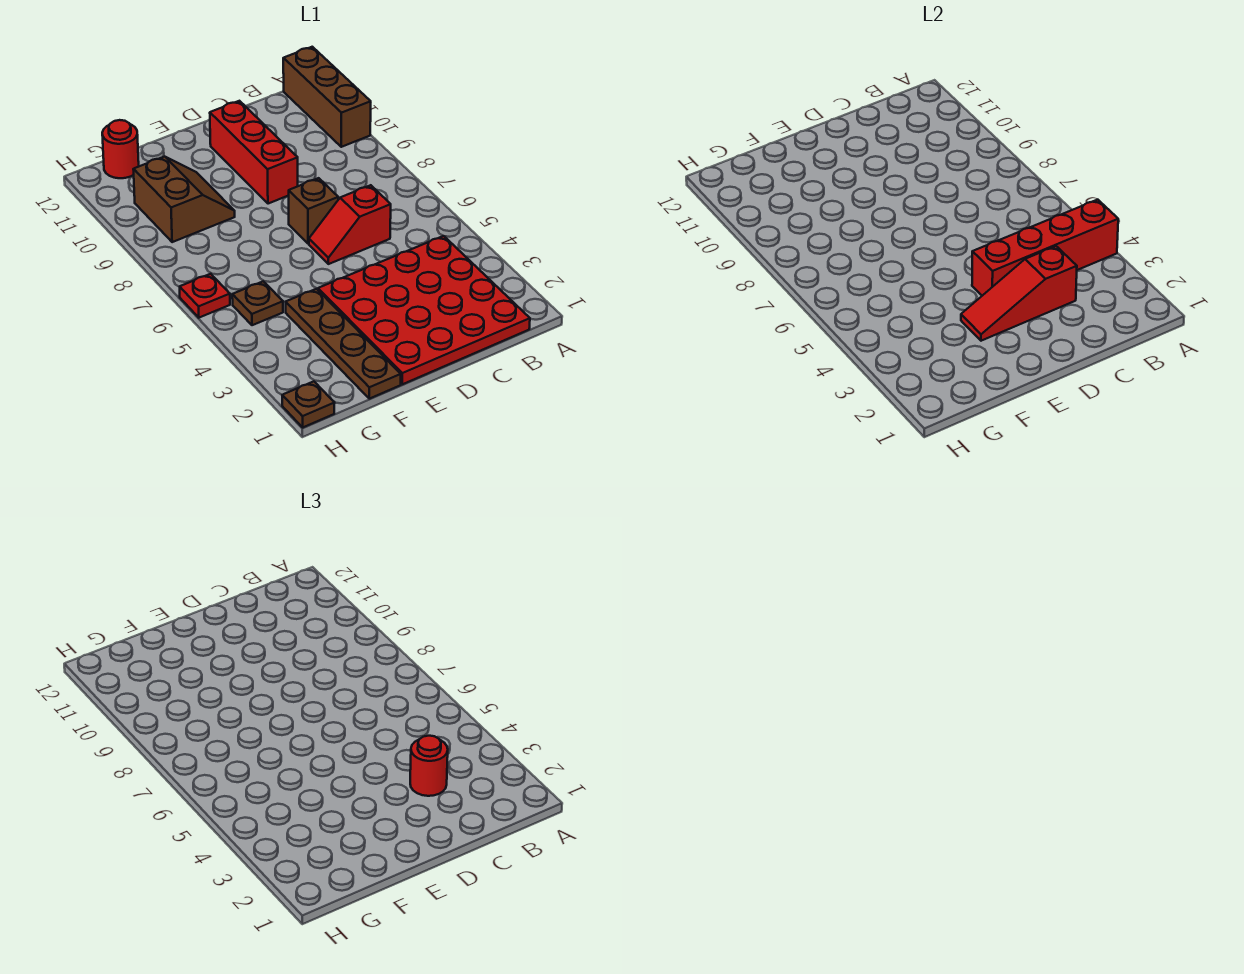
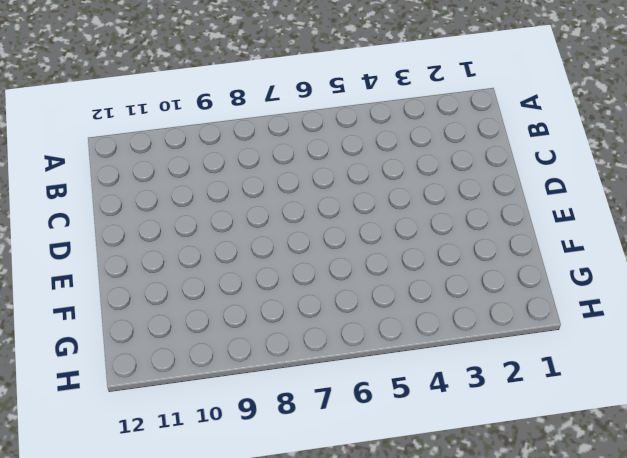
none -> brown brick A10:A12 level 1
none -> red plate B1:E4 level 1
none -> red slope C6:D6 level 1 top C

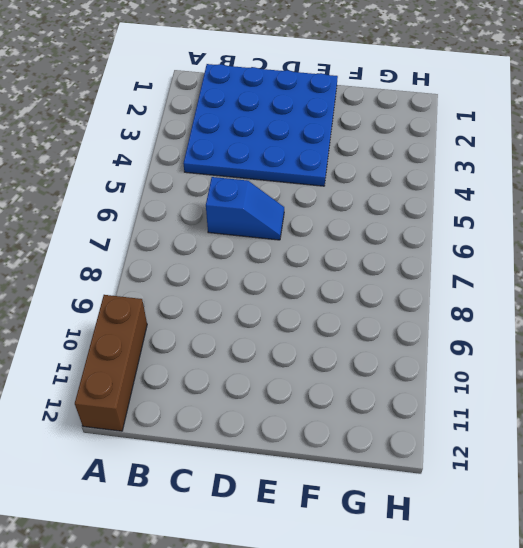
blue plate B1:E4 level 1 -> red plate B1:E4 level 1
blue slope C6:D6 level 1 top C -> red slope C6:D6 level 1 top C
none -> brown brick D7 level 1
none -> red brick D9:D11 level 1
none -> brown plate F1:F4 level 1

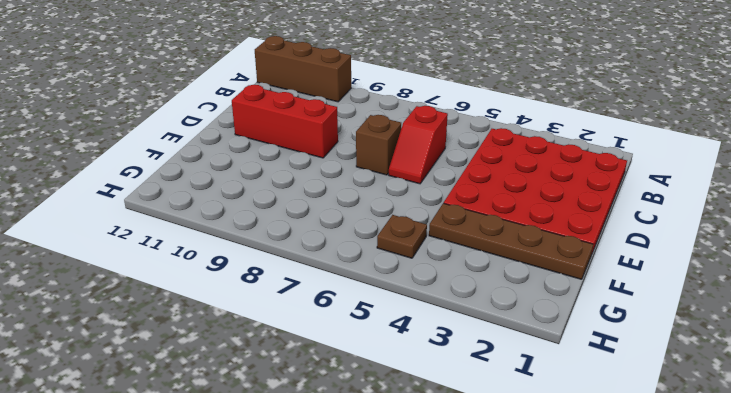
none -> brown slope F9:G10 level 1 top G
none -> red round brick G12 level 1
none -> brown plate H1 level 1

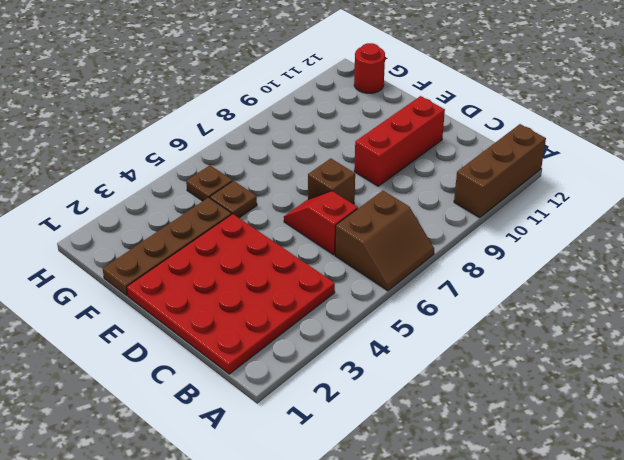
brown slope A6:B7 level 1 top B -> brown slope F9:G10 level 1 top G
brown plate F5 level 1 -> brown plate H1 level 1
none -> red plate H6 level 1
none -> red brick A4:D4 level 2
none -> red slope C3:E3 level 2 top C

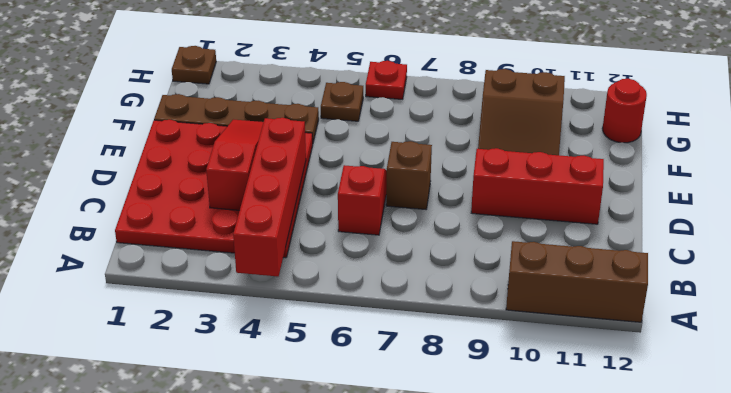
none -> red round brick C3 level 3

